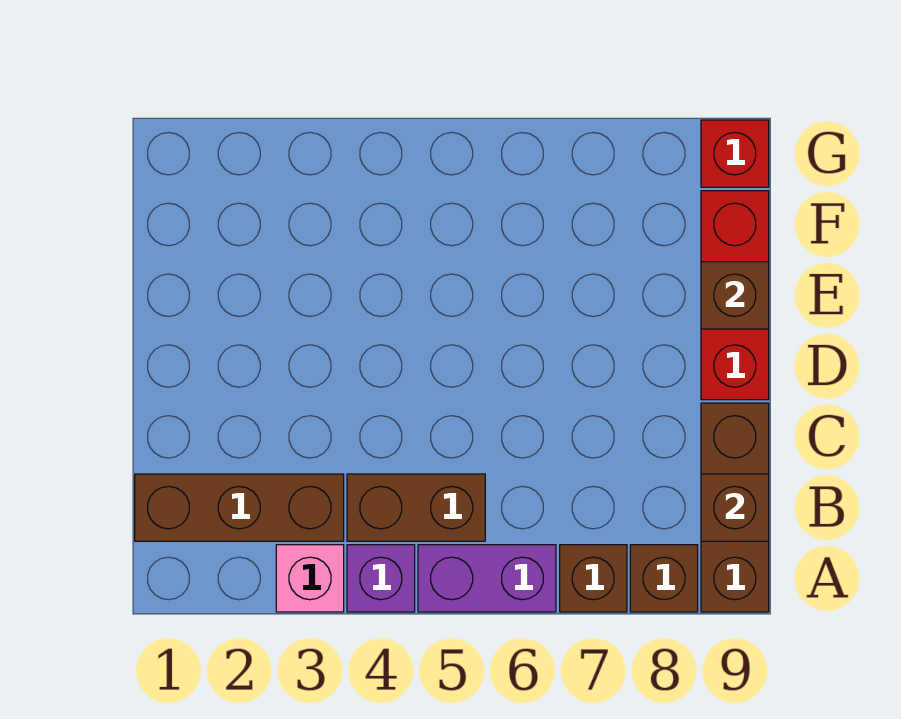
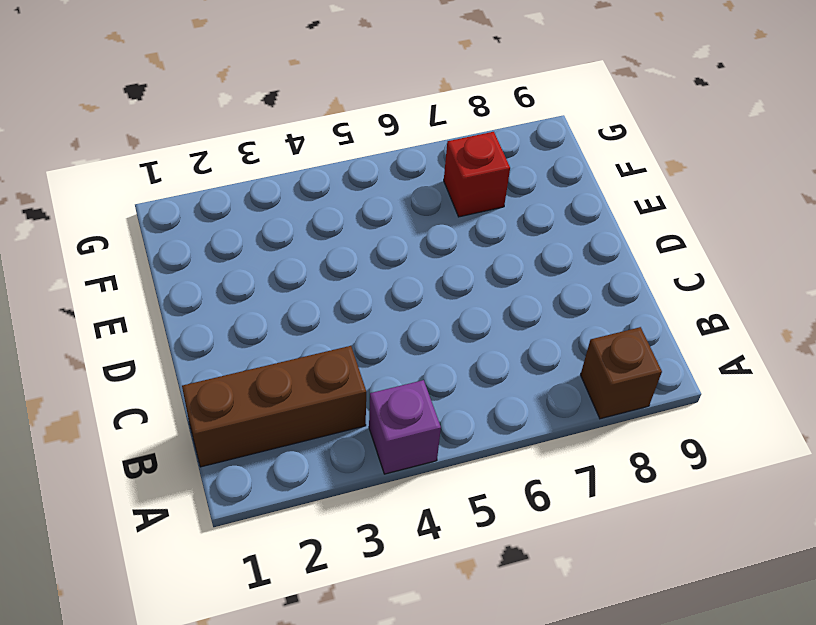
red brick F7 level 1 -> red brick G9 level 1
none -> pink brick A3 level 1
none -> purple brick A5:A6 level 1
none -> brown brick A7 level 1

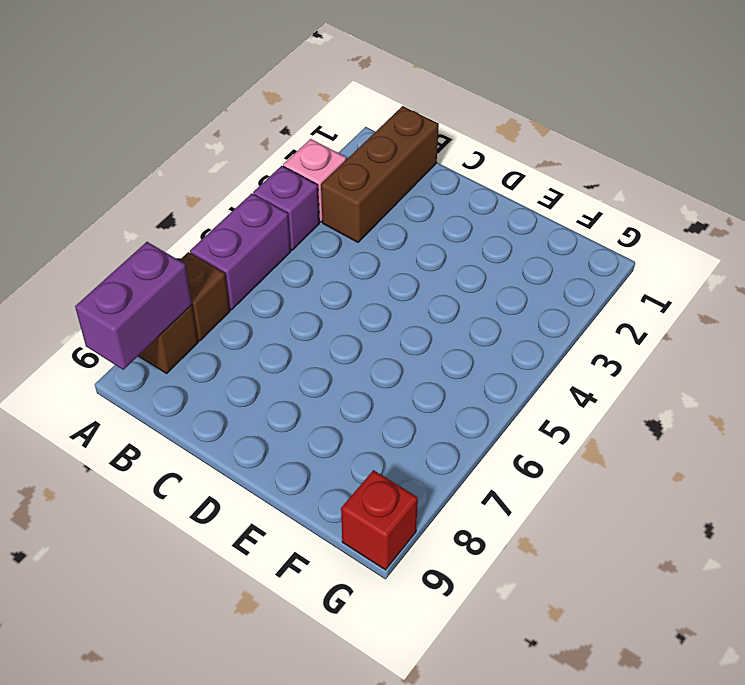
purple brick A8:A9 level 2 -> none
none -> brown brick A9:C9 level 1
none -> brown brick B4:B5 level 1
none -> red brick D9:F9 level 1

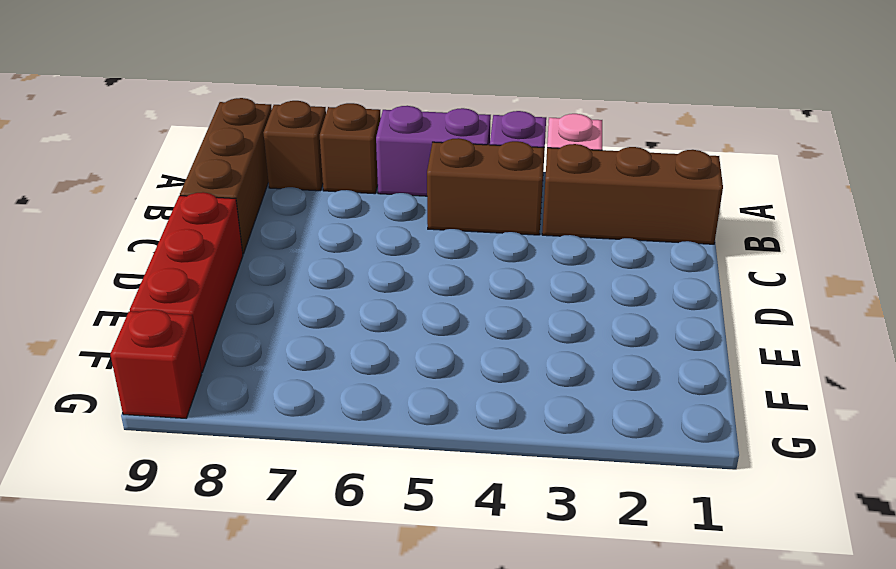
none -> brown brick B9 level 2
none -> brown brick E9 level 2

